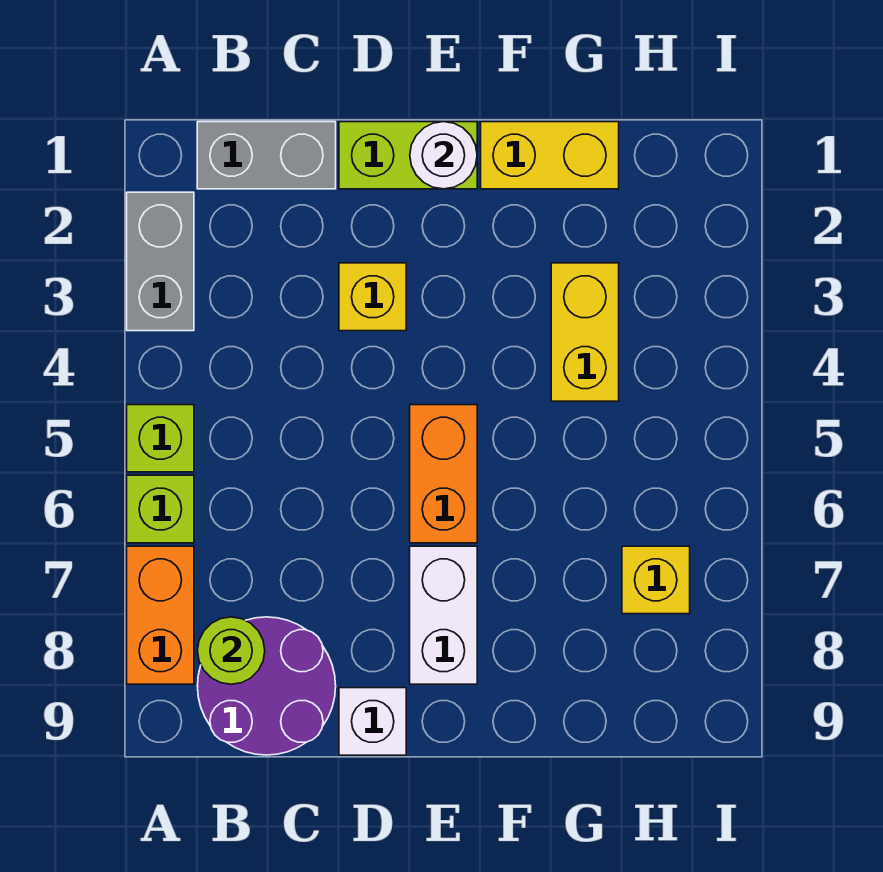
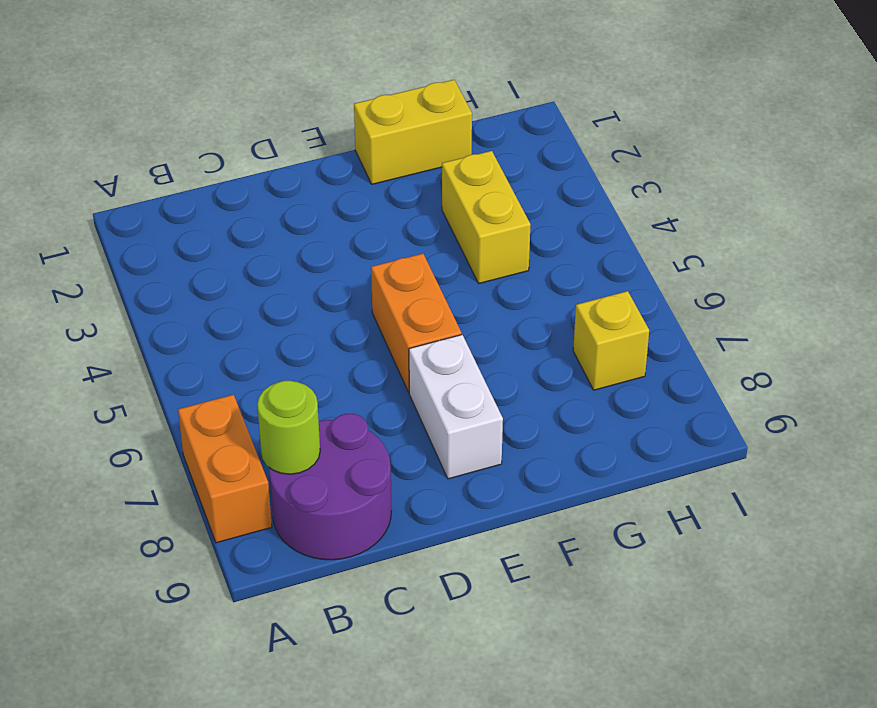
none -> grey brick A2:A3 level 1
none -> lime brick A5 level 1
none -> lime brick A6 level 1

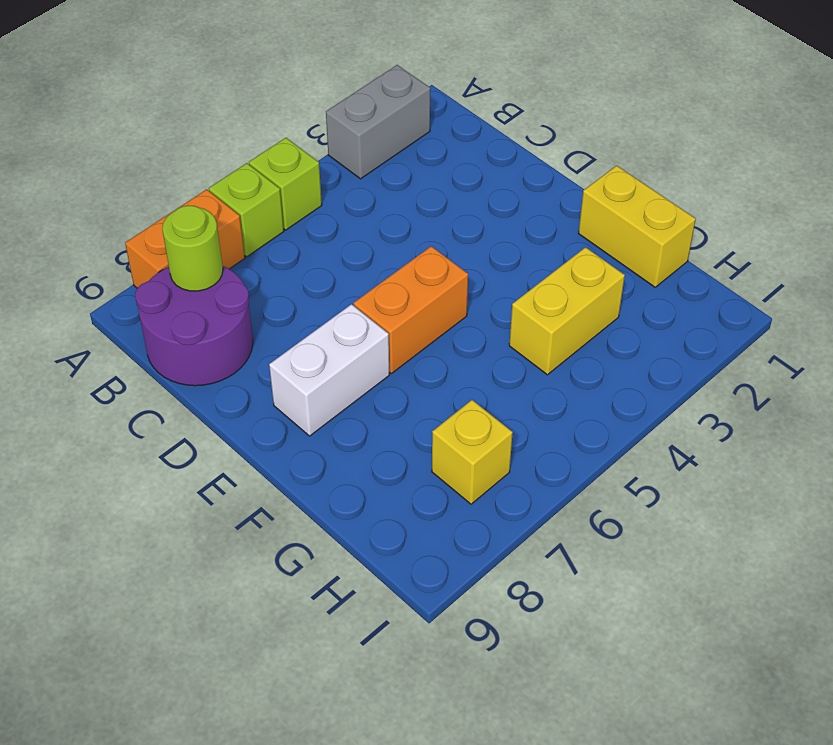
none -> grey brick B1:C1 level 1
none -> lime brick D1:E1 level 1
none -> yellow brick D3 level 1

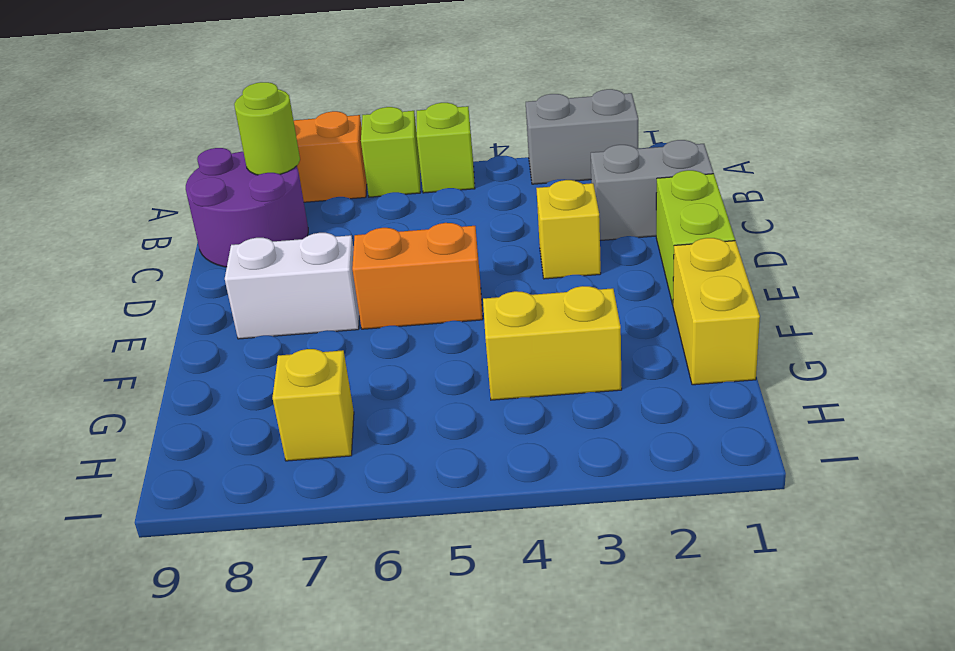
grey brick C1:C2 level 1 -> grey brick B1:C1 level 1
none -> white brick D9 level 1
none -> white round brick E1 level 2

